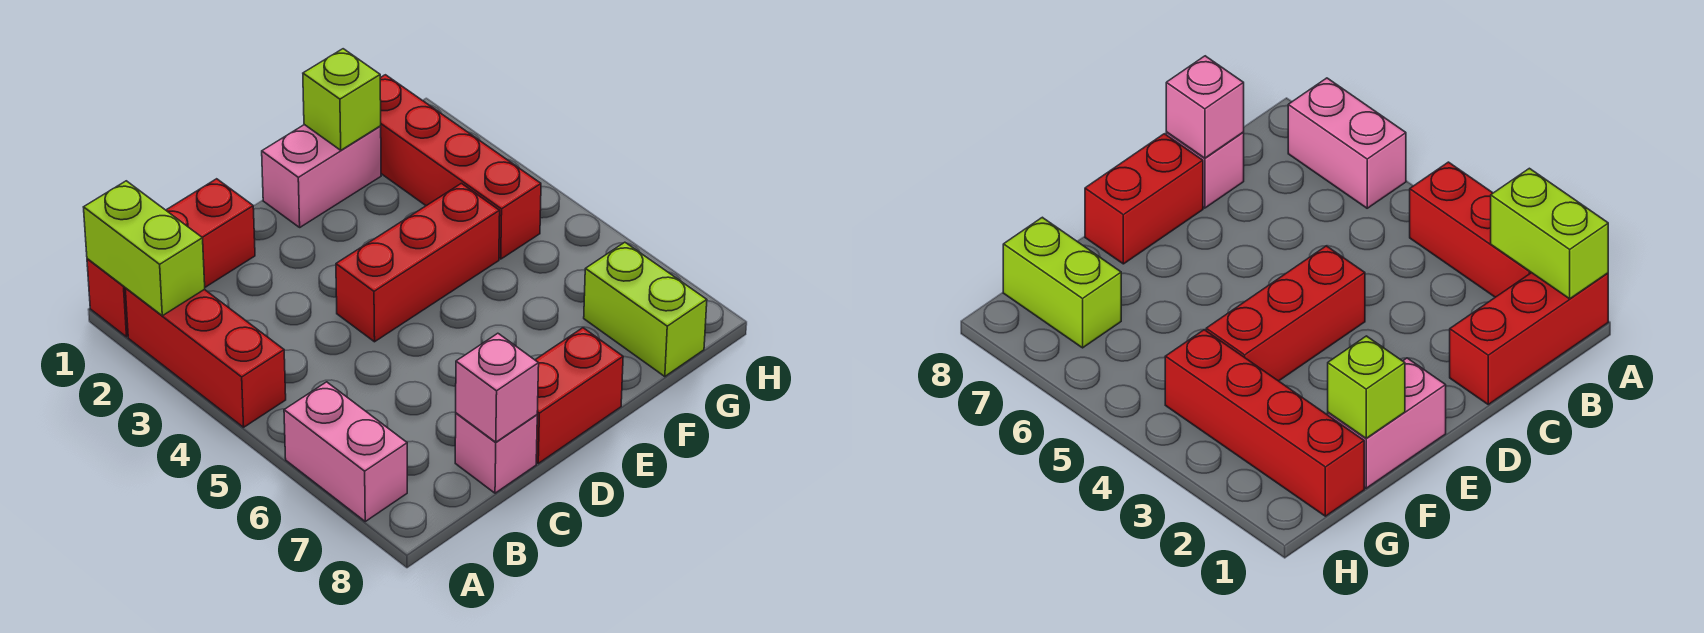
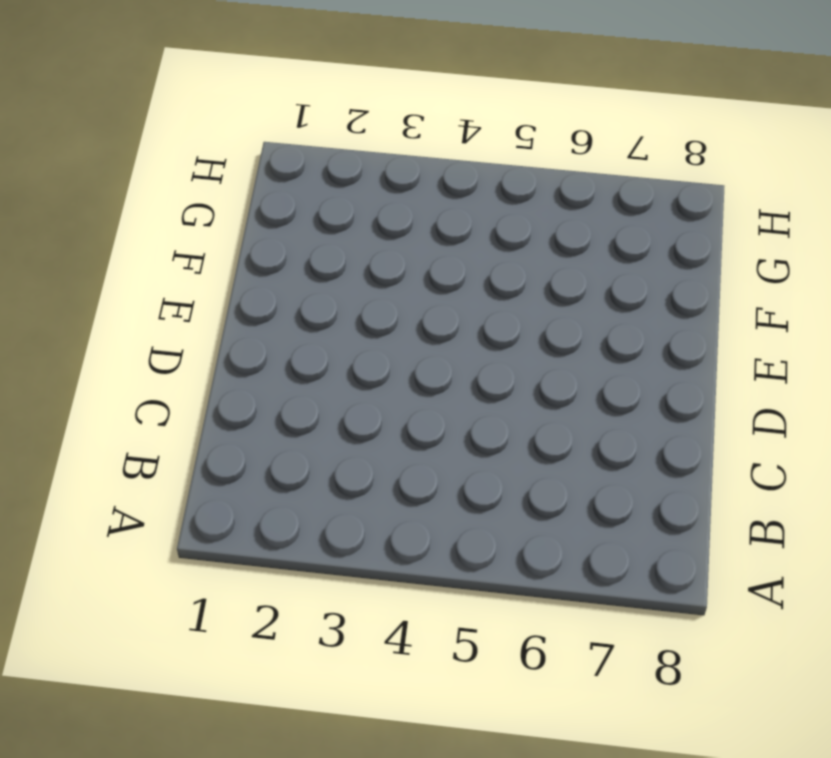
none -> red brick A1:C1 level 1
none -> red brick A2:A4 level 1
none -> pink brick A6:A7 level 1

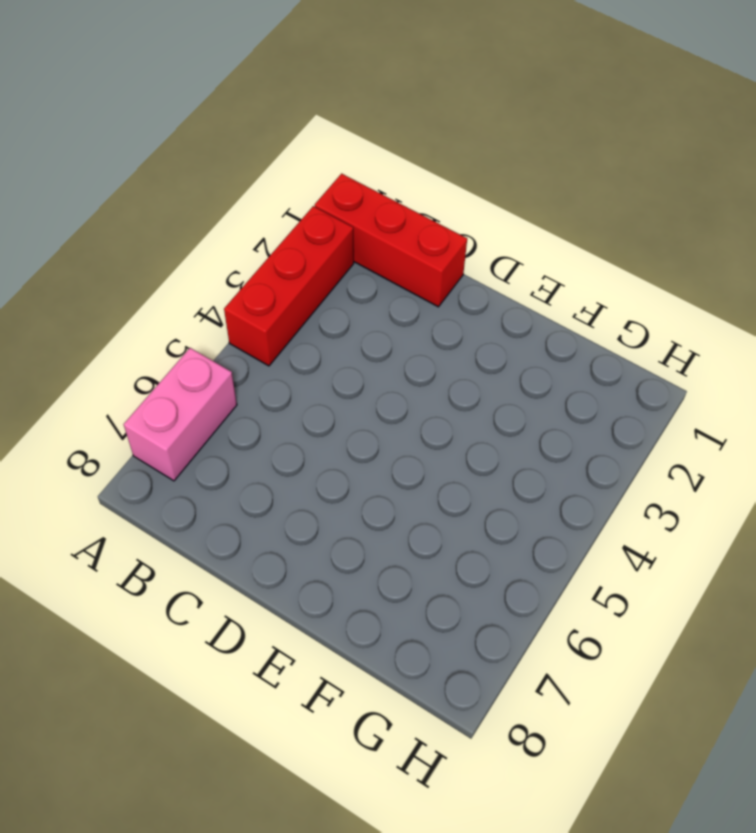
none -> pink brick C8 level 1
none -> red brick D4:F4 level 1
none -> red brick D8:E8 level 1

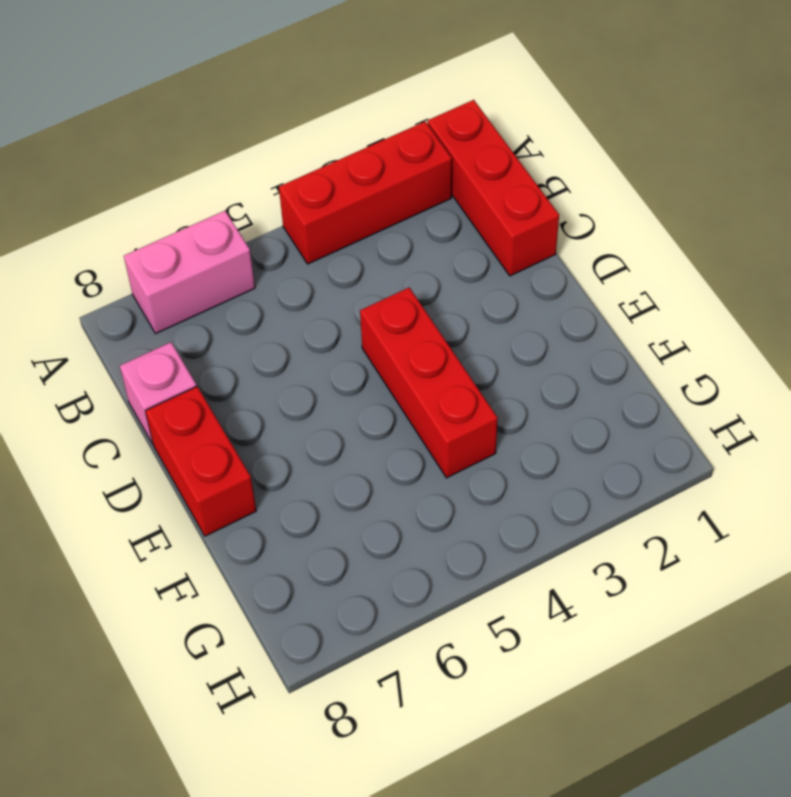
none -> pink brick E1:F1 level 1
none -> red brick G1:G4 level 1
none -> lime brick G7:G8 level 1

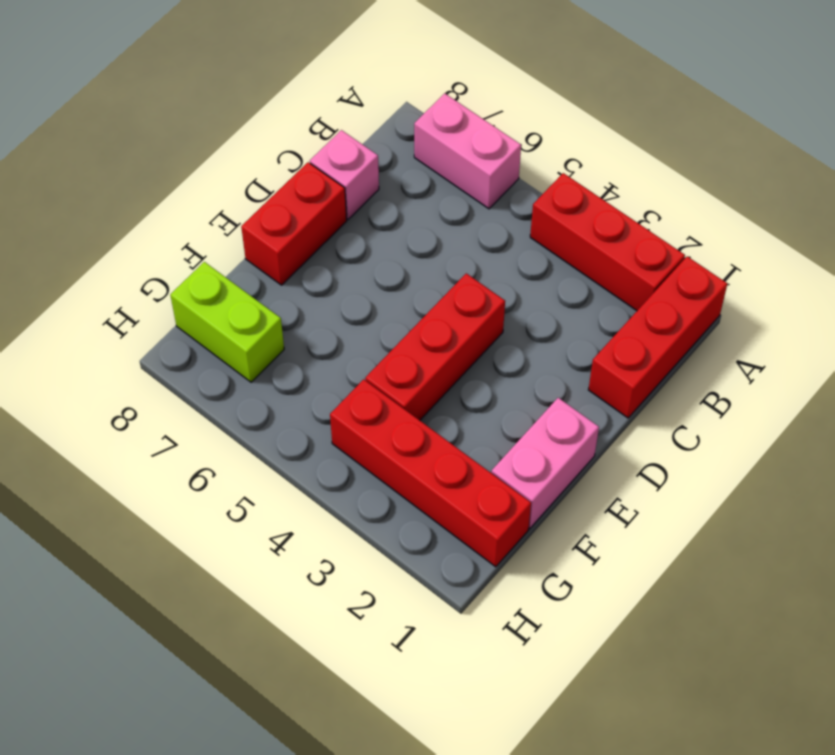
none -> lime brick A1:A2 level 2
none -> pink brick C8 level 2
none -> lime brick F1 level 2

